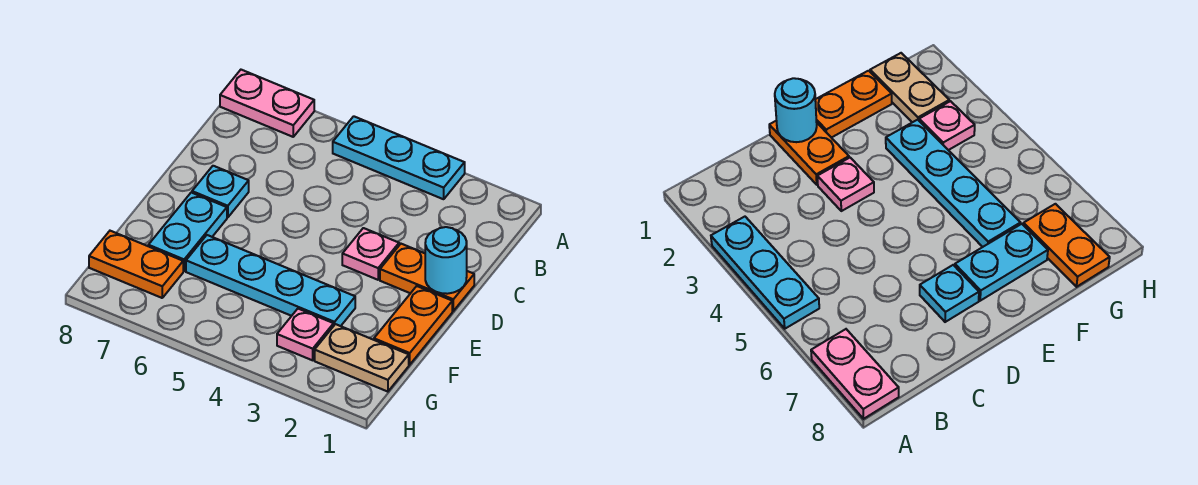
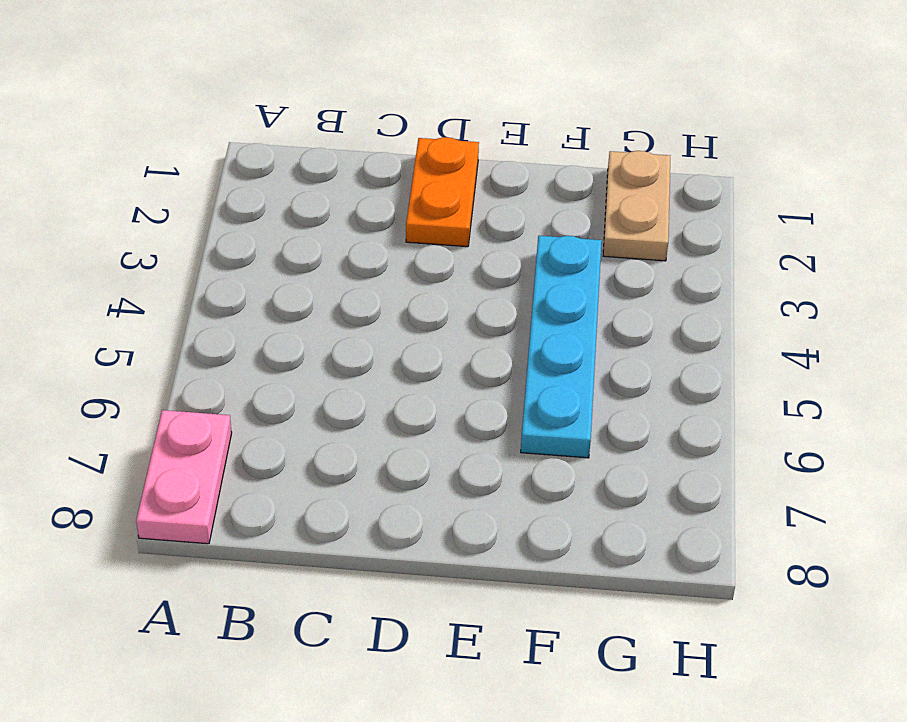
none -> cyan plate A3:A5 level 1
none -> pink plate D3 level 1
none -> cyan plate D7 level 1

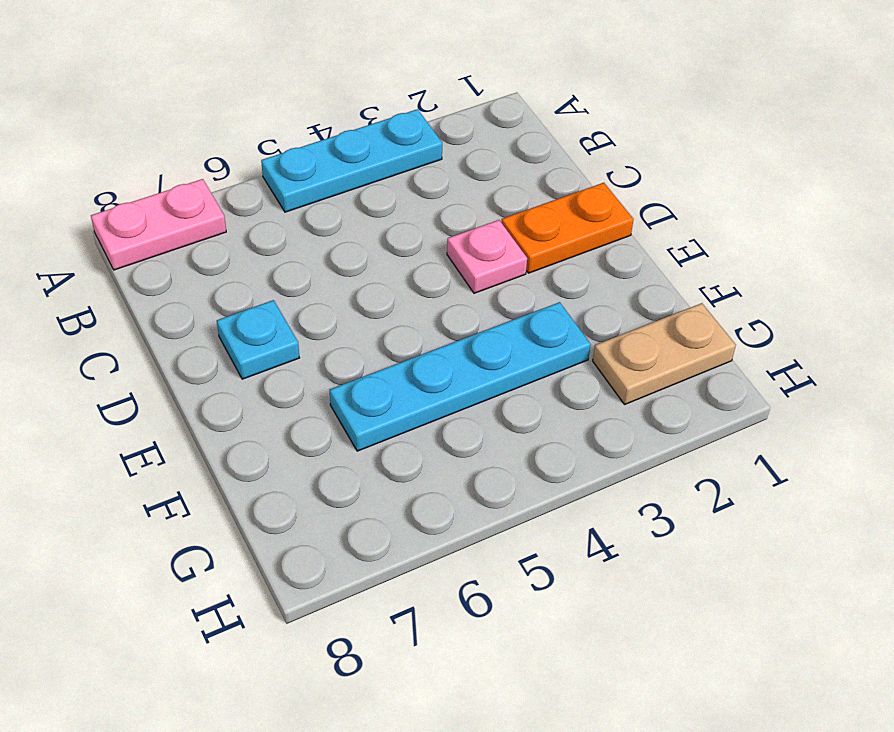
none -> orange plate E1:F1 level 1
none -> cyan plate E7:F7 level 1
none -> pink plate G3 level 1

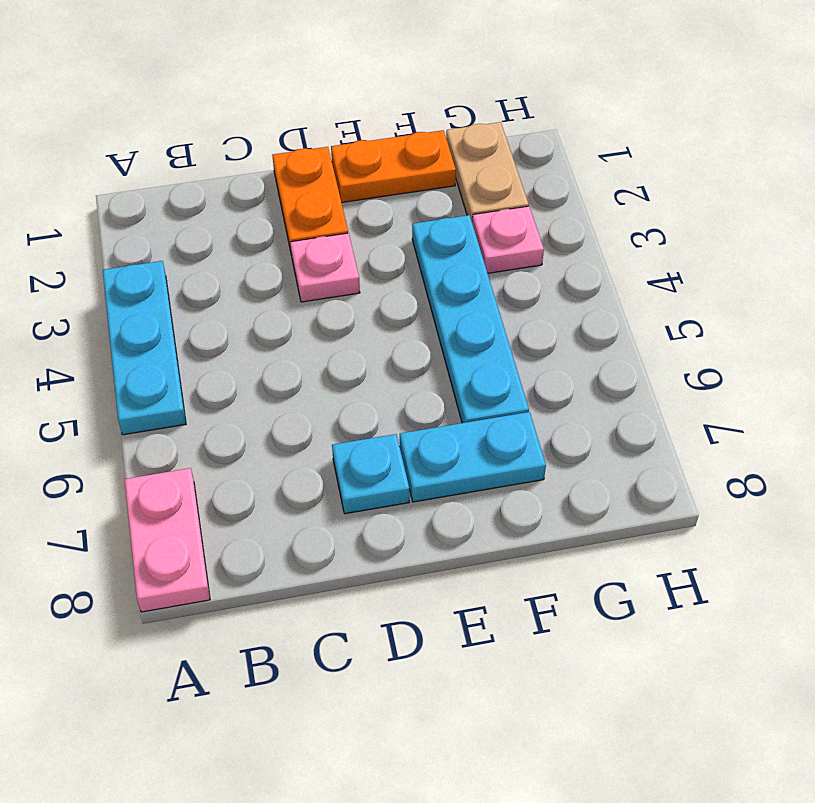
none -> orange plate G7:G8 level 1
none -> cyan round brick D1 level 2

